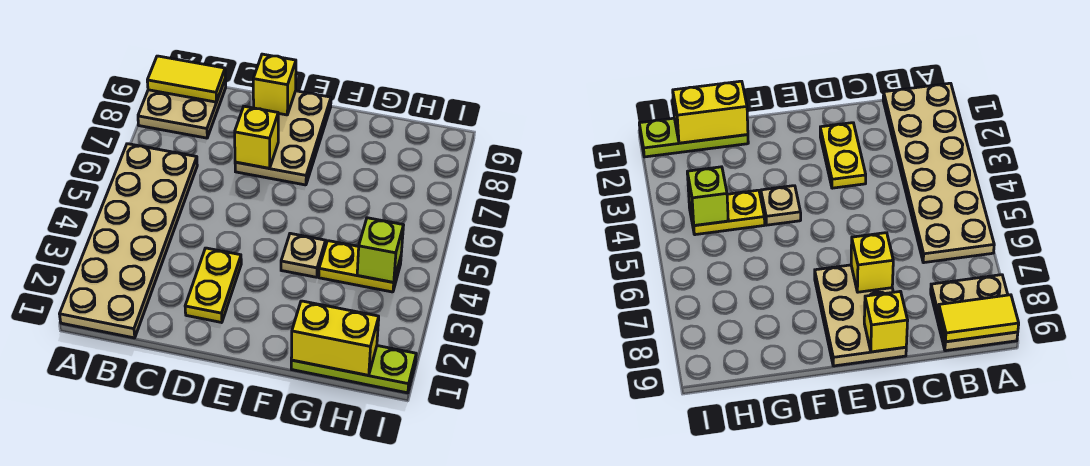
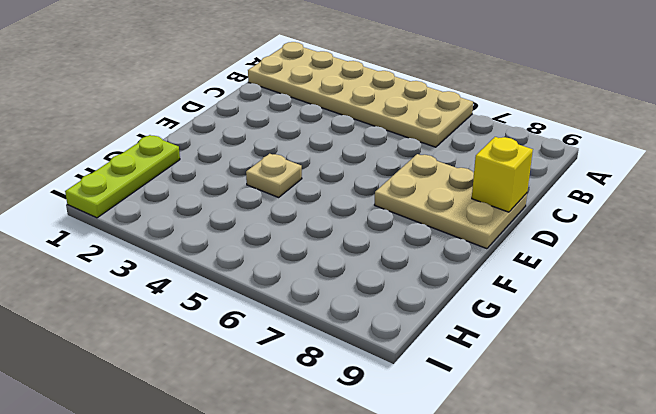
none -> tan plate A8:B9 level 1
none -> yellow plate D2:D3 level 1
none -> yellow plate G4:H4 level 1

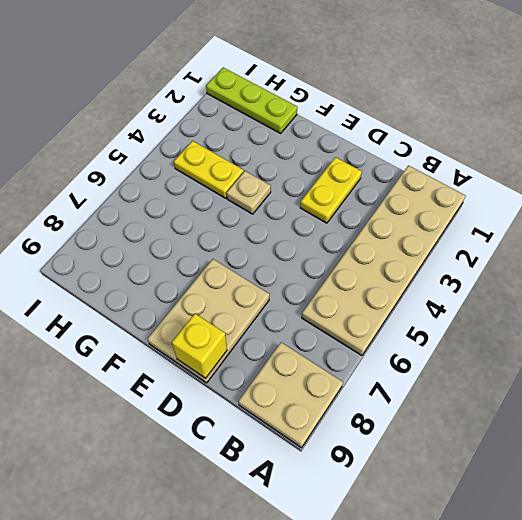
none -> yellow tile A9:B9 level 2
none -> yellow brick D7 level 2
none -> yellow brick G1:H1 level 2

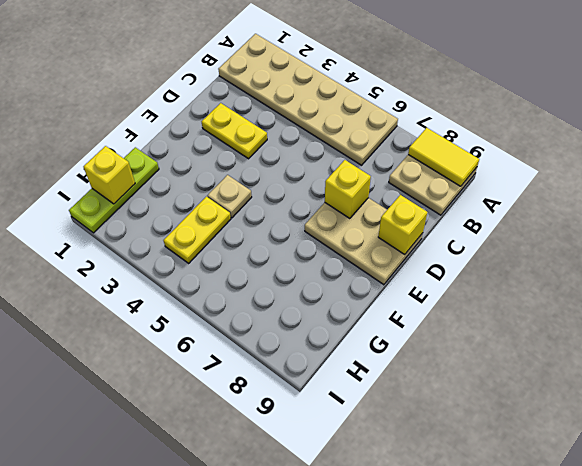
yellow tile A8:A9 level 2 -> yellow tile A9:B9 level 2
yellow brick H1 level 2 -> yellow brick G1:H1 level 2
none -> lime brick H4 level 2

